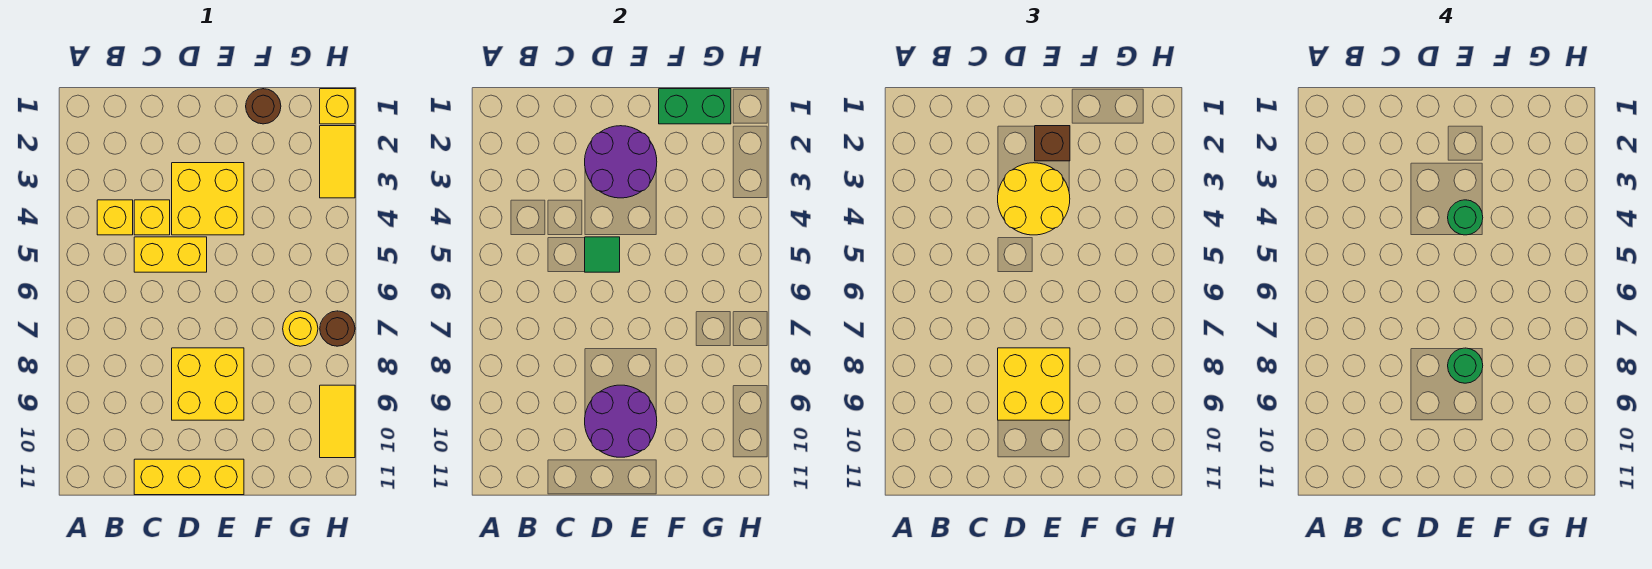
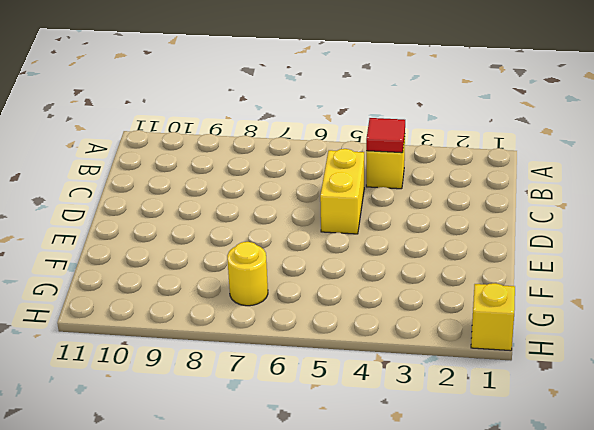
red tile B4 level 2 -> none
none -> yellow brick C4 level 1
none -> yellow brick C11:E11 level 1
none -> yellow brick D3:E4 level 1

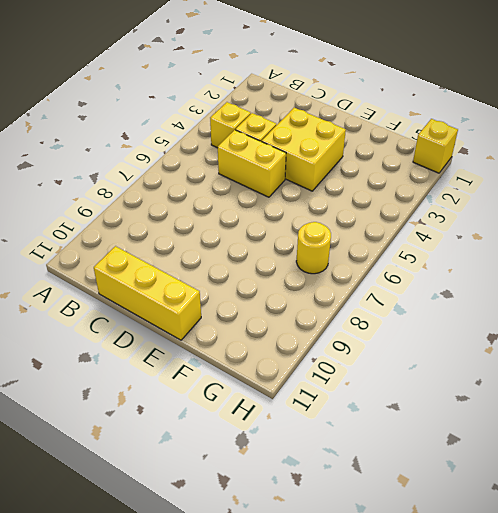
none -> yellow brick D8:E9 level 1
none -> brown round brick F1 level 1
none -> yellow tile H2:H3 level 1

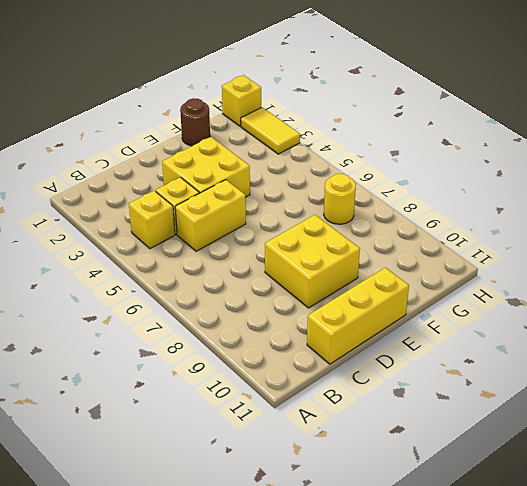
none -> brown round brick H7 level 1
none -> yellow tile H9:H10 level 1
none -> purple round brick D2:E3 level 2

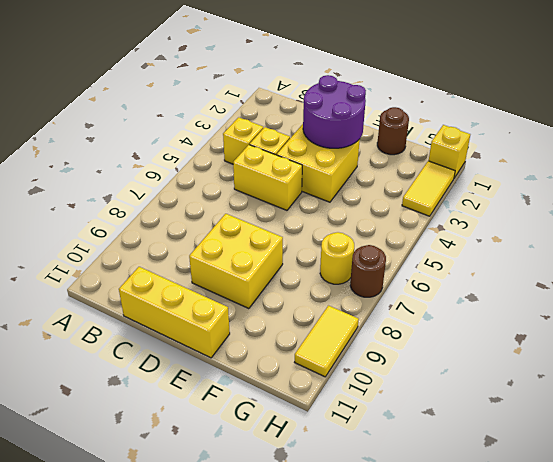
none -> green tile D5 level 2
none -> purple round brick D9:E10 level 2
none -> green brick F1:G1 level 2

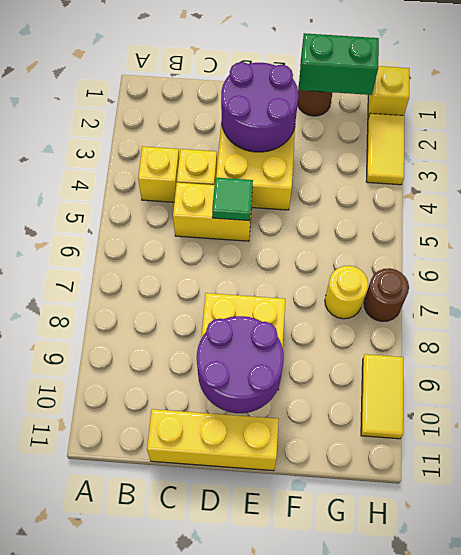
none -> yellow round brick D3:E4 level 3
none -> yellow brick D8:E9 level 3
none -> brown brick E2 level 3

